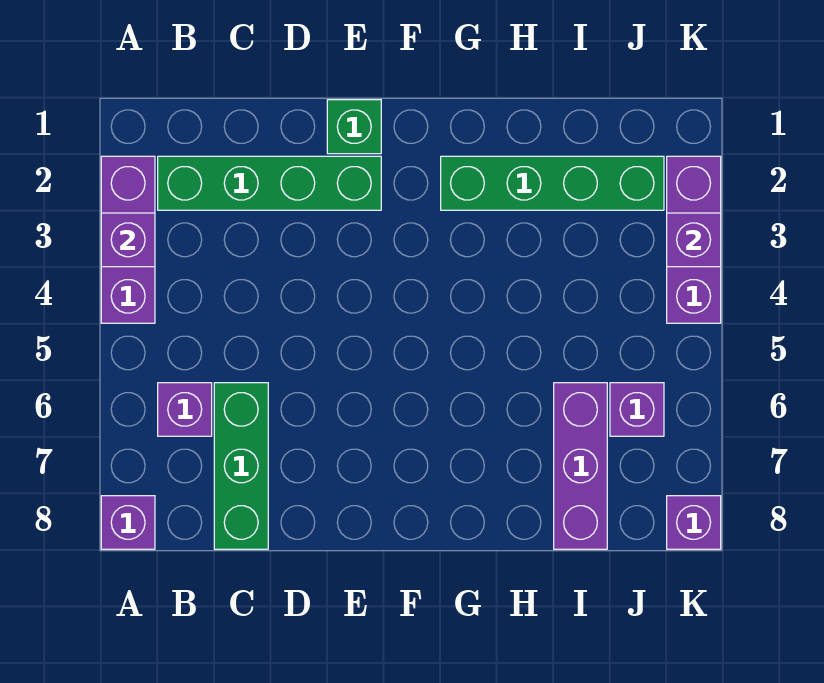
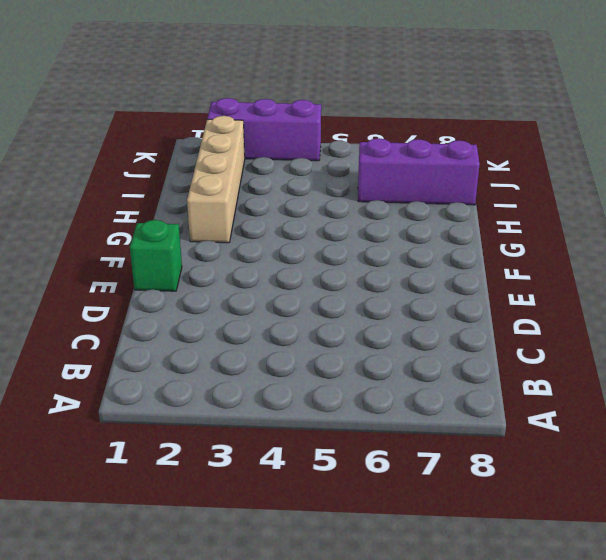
tan brick G2:J2 level 1 -> green brick G2:J2 level 1
none -> purple brick A2:A4 level 1
none -> purple brick A8 level 1
none -> green brick B2:E2 level 1

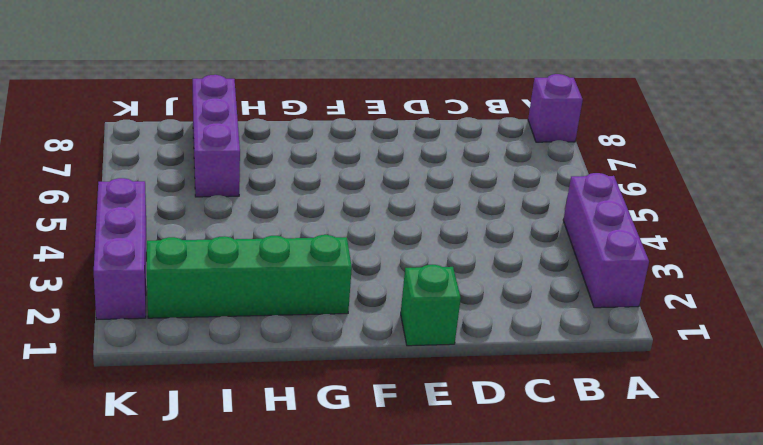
none -> green brick B2:E2 level 1
none -> purple brick B6 level 1
none -> green brick C6:C8 level 1

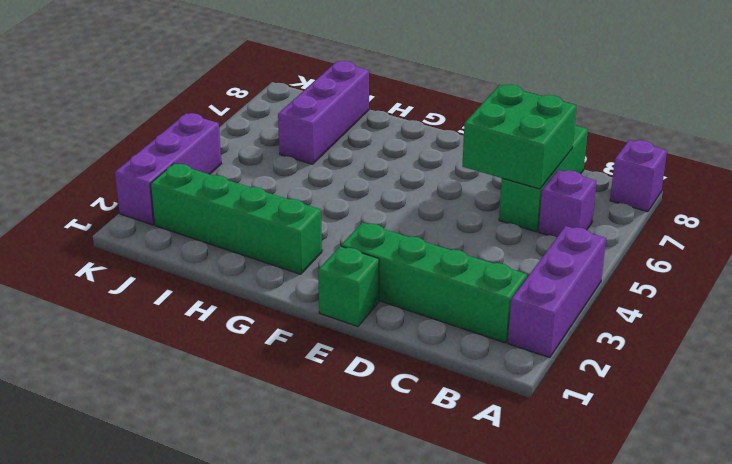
green brick C6:D7 level 2 -> none
none -> purple brick J6 level 1
none -> purple brick K8 level 1
none -> purple brick A3 level 2

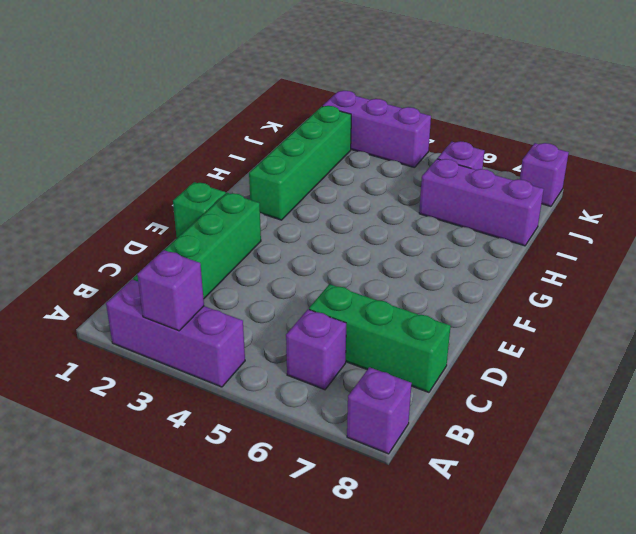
none -> purple brick K3 level 2

